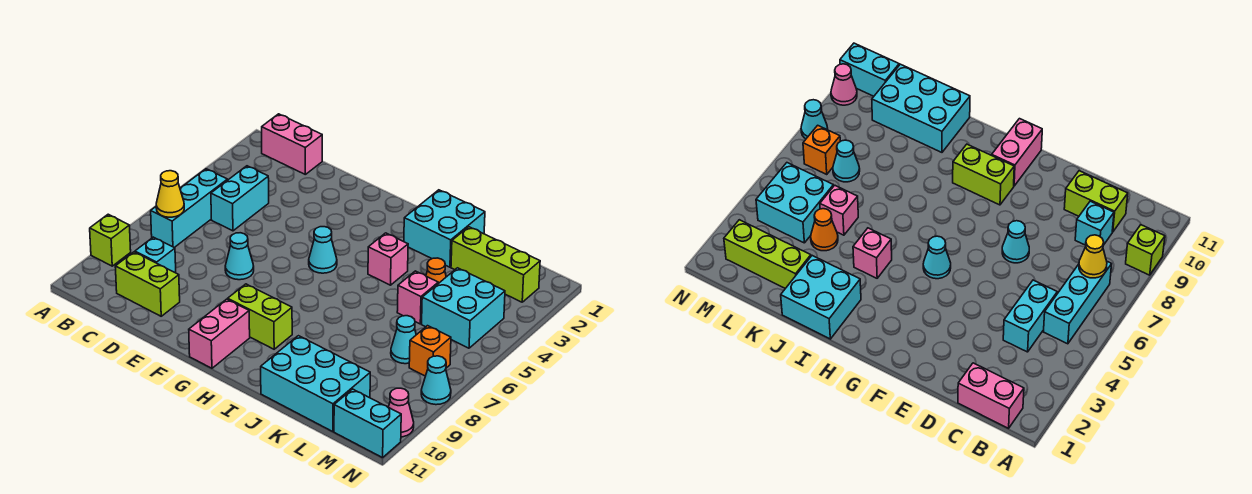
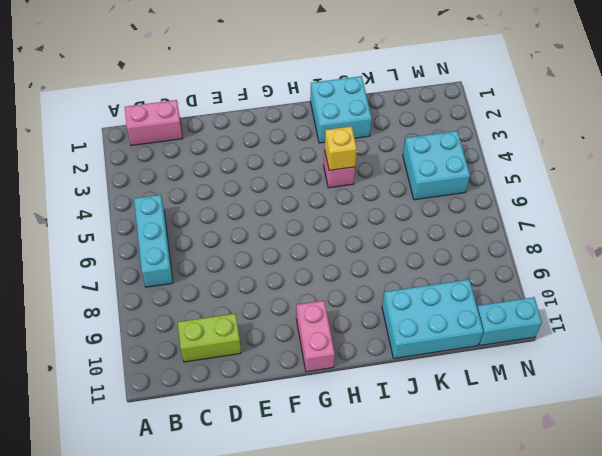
yellow brick I4 level 2 -> none
none -> lime brick A9 level 1
none -> cyan brick C4:C5 level 1
none -> cyan brick C9 level 1

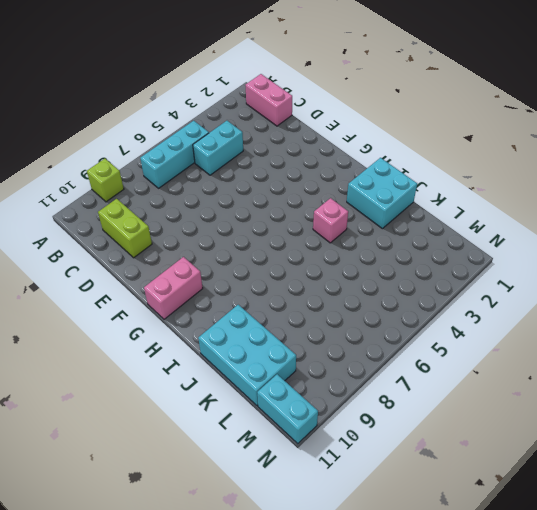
none -> cyan brick C9 level 1
none -> cyan cone E7 level 1
none -> cyan cone G5 level 1

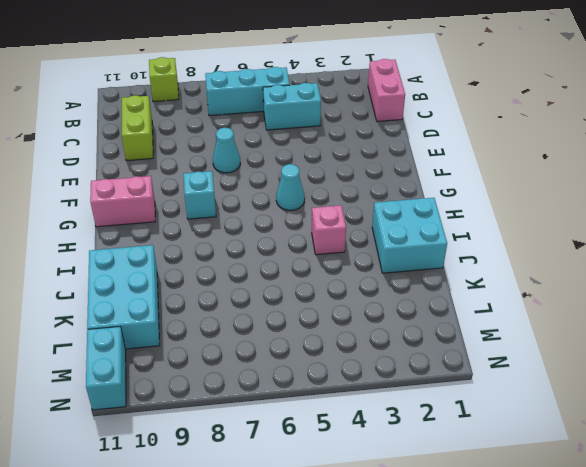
cyan brick G8 level 1 -> cyan brick C9 level 1
none -> lime brick G9:H9 level 1
none -> lime brick K2:M2 level 1
none -> orange cone K4 level 1

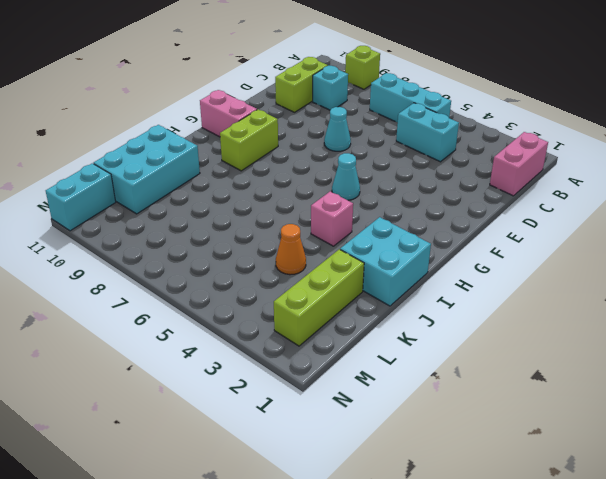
none -> pink brick K5 level 1
none -> cyan brick L4:M5 level 1
none -> cyan cone L7 level 1

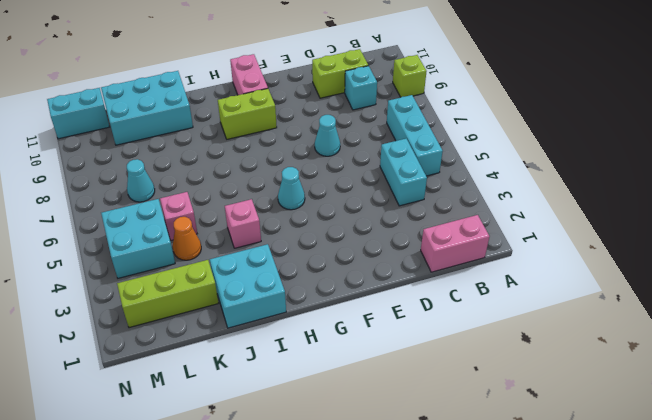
none -> orange brick M7 level 1
none -> cyan cone N8 level 1
none -> pink cone N10 level 1

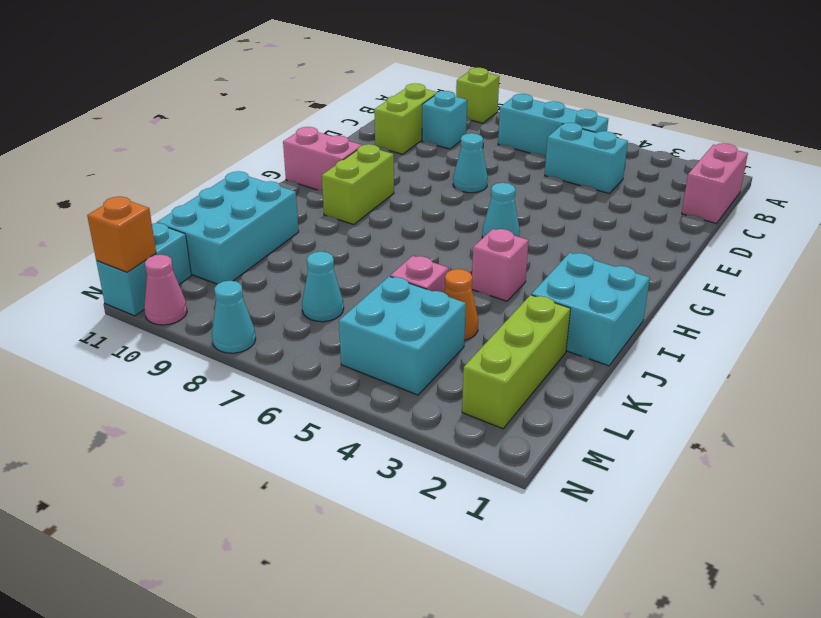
orange brick N11 level 2 -> orange brick M7 level 1
none -> yellow cone B7 level 2

